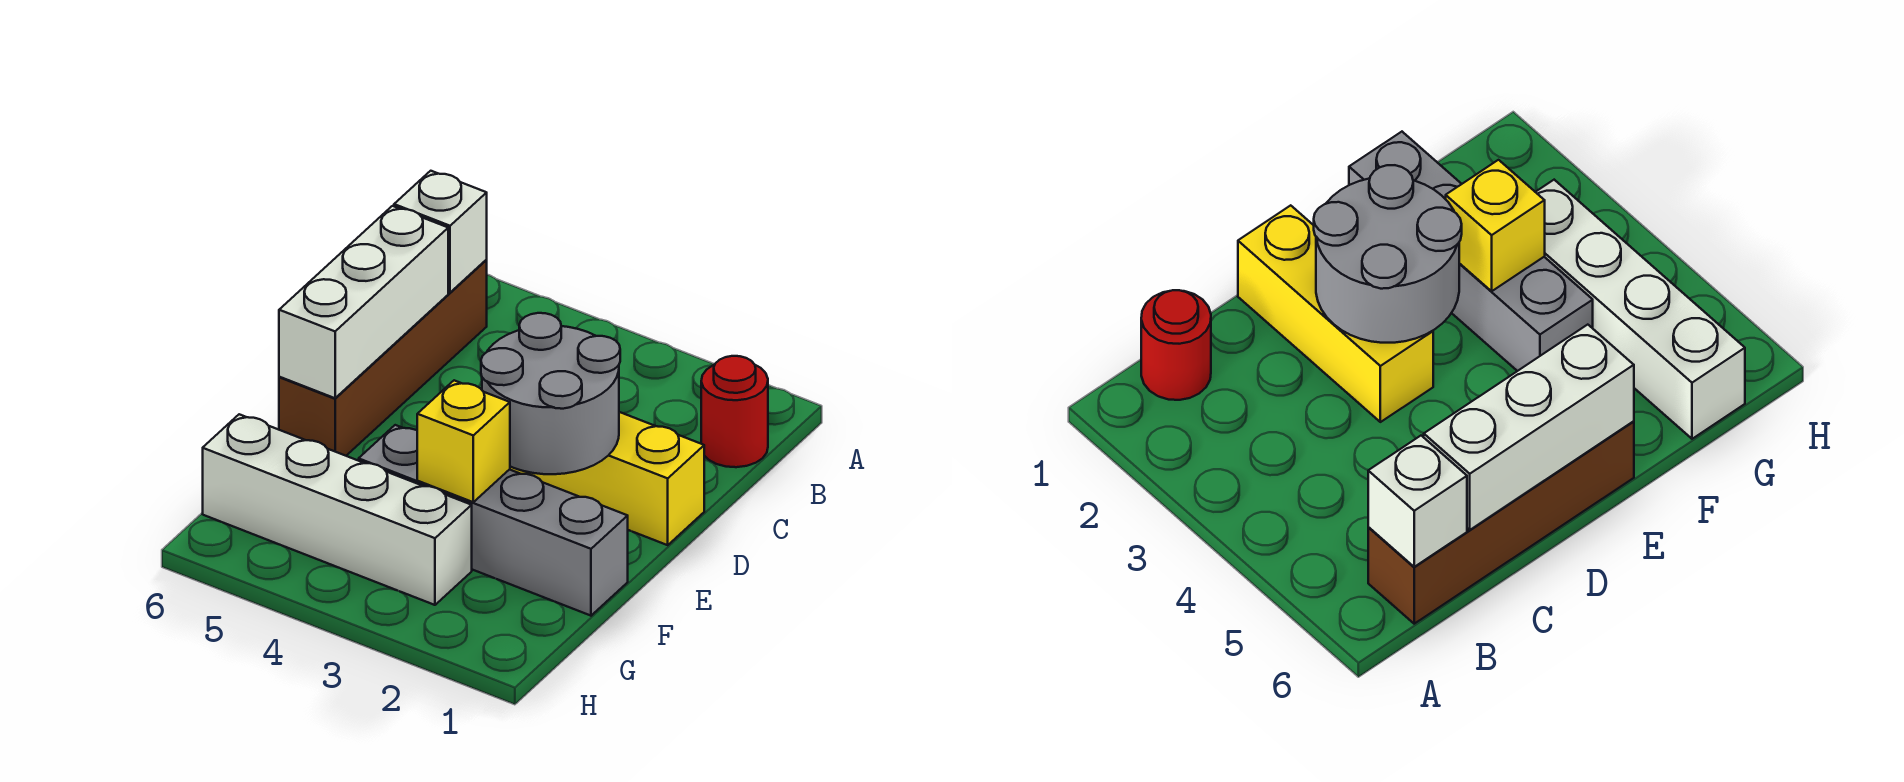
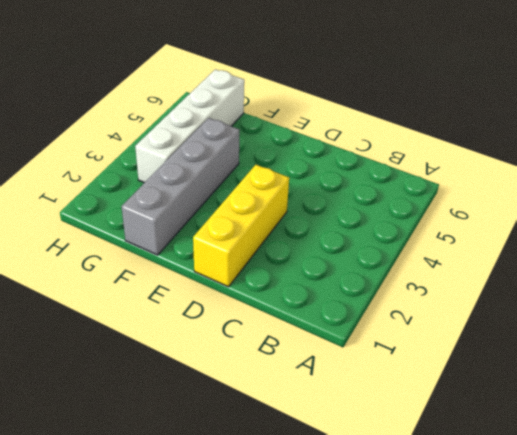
none -> red round brick B1 level 1
none -> brown brick B6:E6 level 1

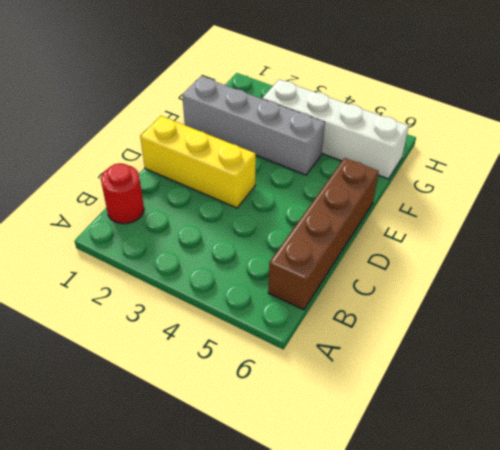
none -> white brick B6 level 2
none -> white brick C6:E6 level 2

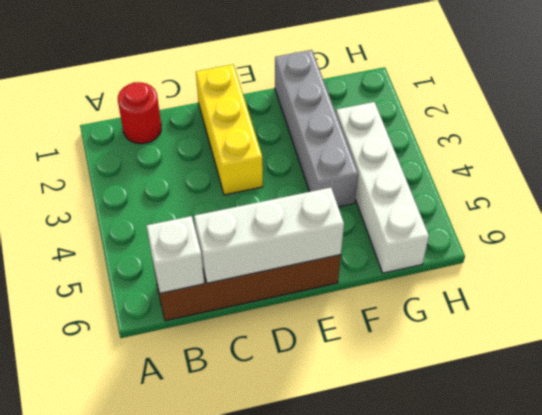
none -> grey round brick D2:E3 level 2
none -> yellow brick F3 level 2

